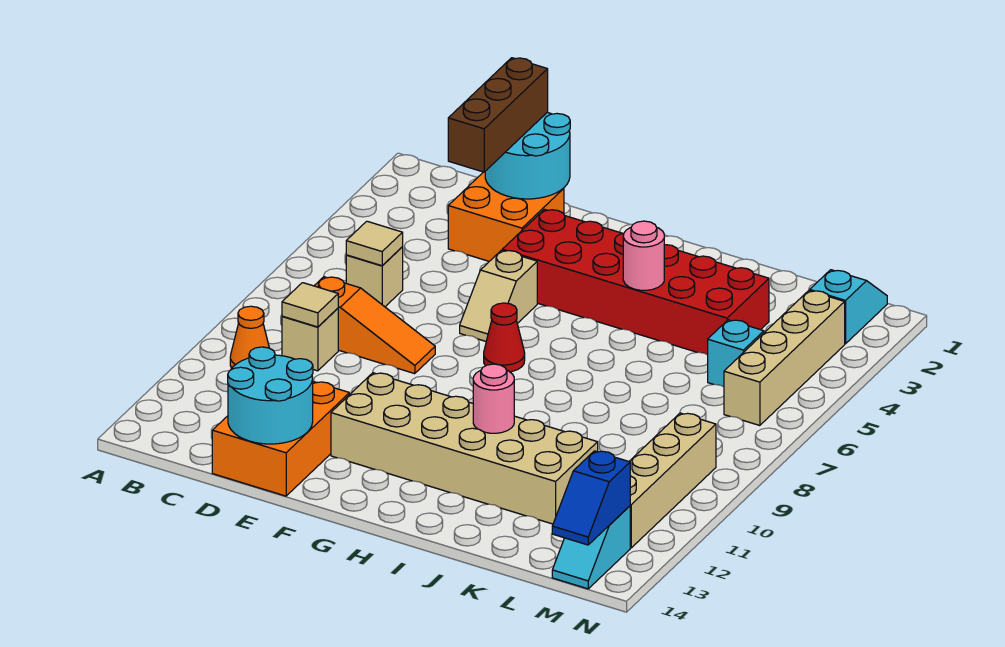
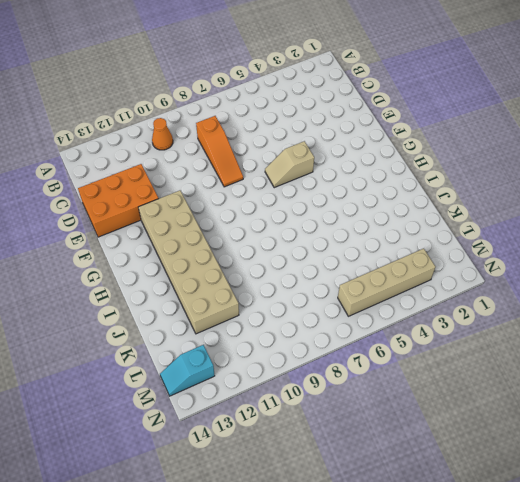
none -> tan brick C6 level 1
none -> tan brick C9 level 1
none -> orange brick D2:E3 level 1

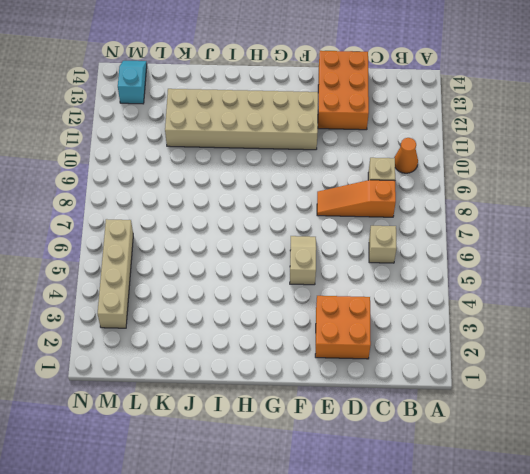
none -> red brick F3:K4 level 1
none -> red cone G7 level 1
none -> cyan brick L5 level 1

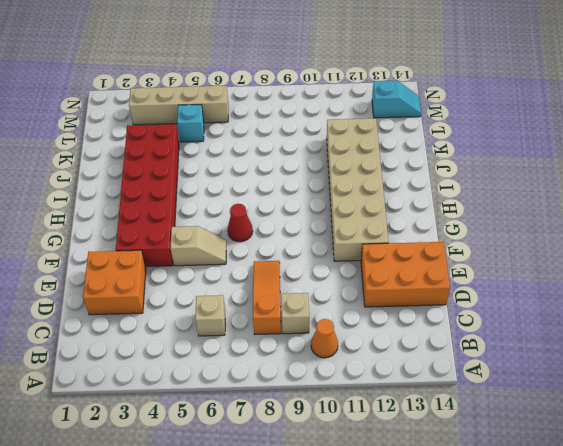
none -> cyan slope M1:M2 level 1 top 2
none -> tan brick M9:M12 level 1
none -> tan tile C6 level 2

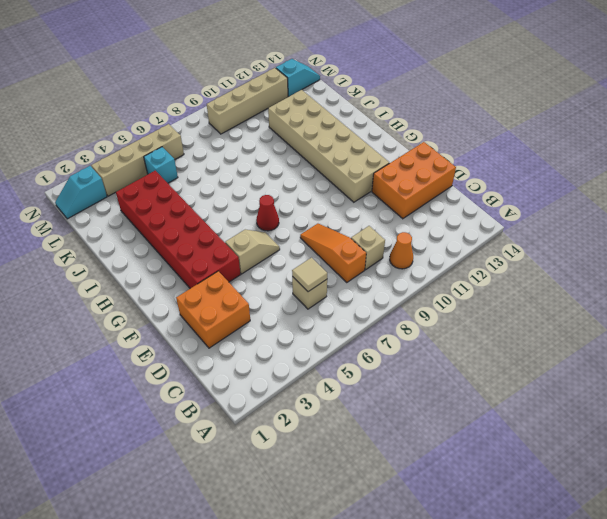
none -> tan tile C9 level 2
none -> cyan round brick D1:E2 level 2
none -> cyan round brick D13:E14 level 2

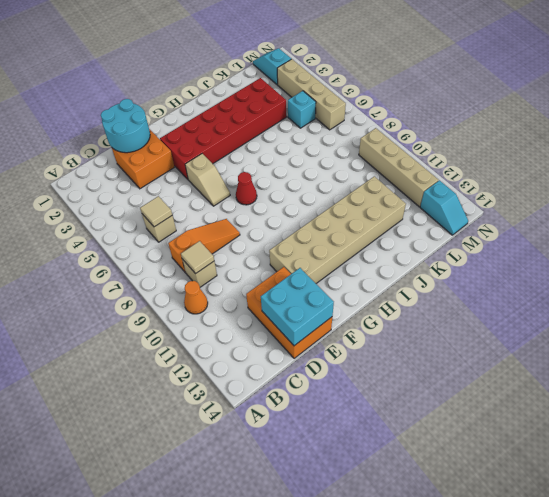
cyan brick D13:E14 level 2 -> cyan round brick D13:E14 level 2
none -> pink round brick I4 level 2
none -> pink round brick I11 level 2
none -> blue slope M13:M14 level 2 top 13

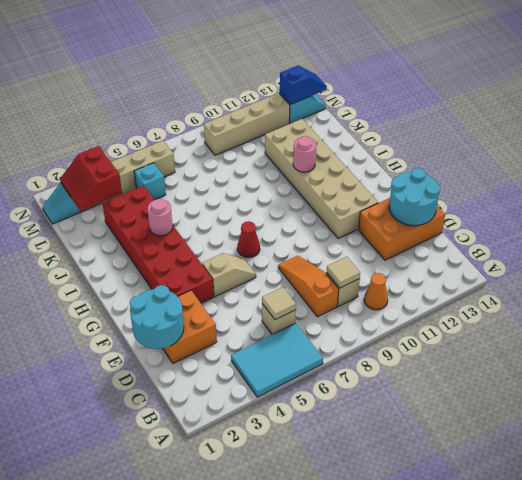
cyan tile A4:B6 level 1 -> none
red slope L2:M3 level 2 top 3 -> none
none -> brown brick D1:D3 level 3

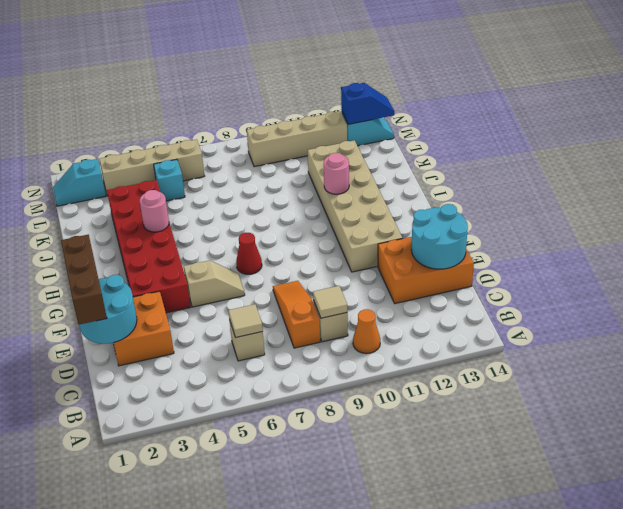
brown brick D1:F1 level 3 -> brown brick D1:D3 level 3

